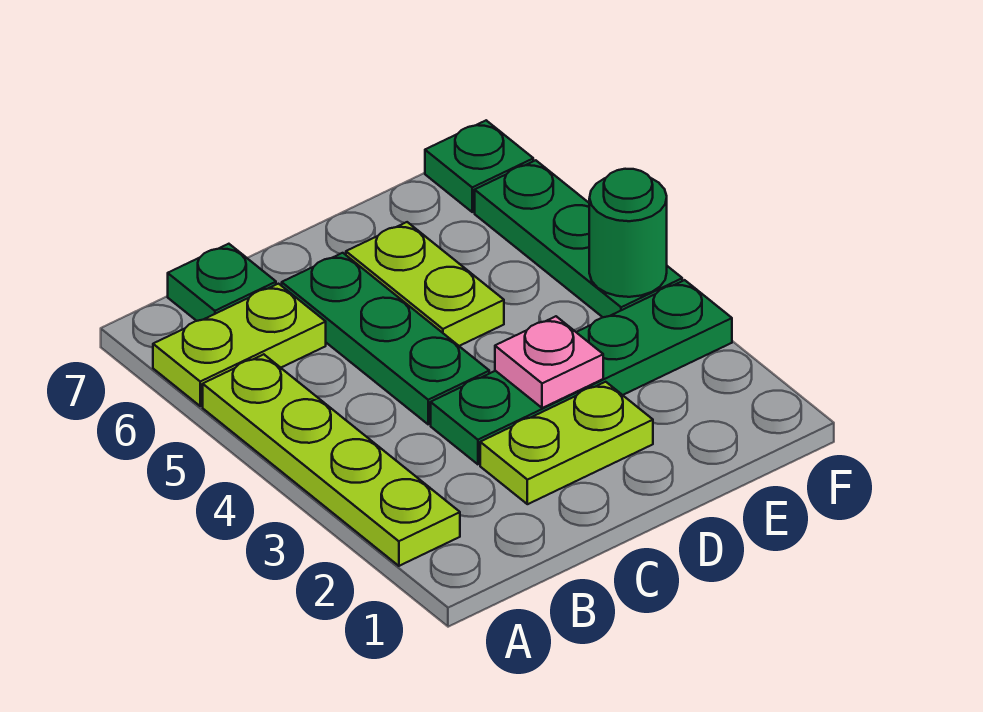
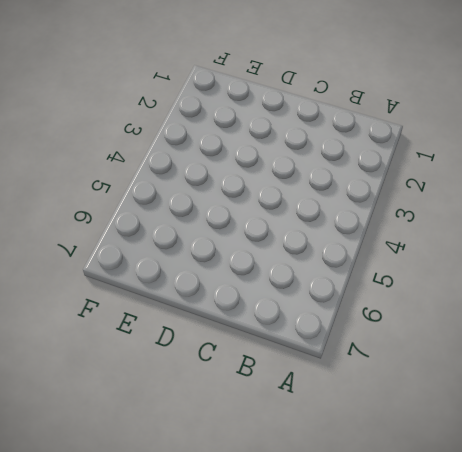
none -> lime plate A2:A5 level 1
none -> lime plate A6:B6 level 1

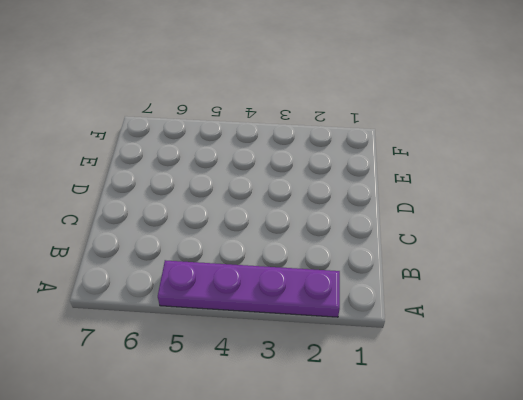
purple plate A2:A5 level 1 -> lime plate A2:A5 level 1
none -> lime plate A6:B6 level 1
none -> green plate B7 level 1

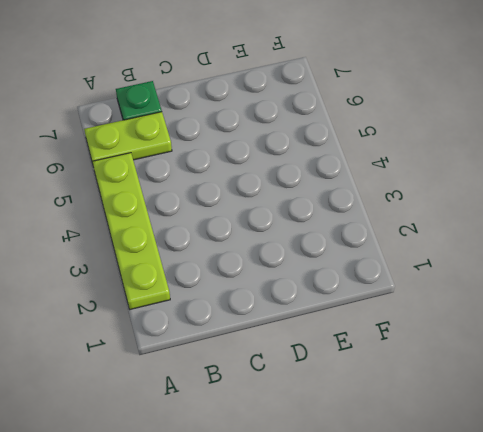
none -> lime plate C2:D2 level 1
none -> green plate C3:F3 level 1

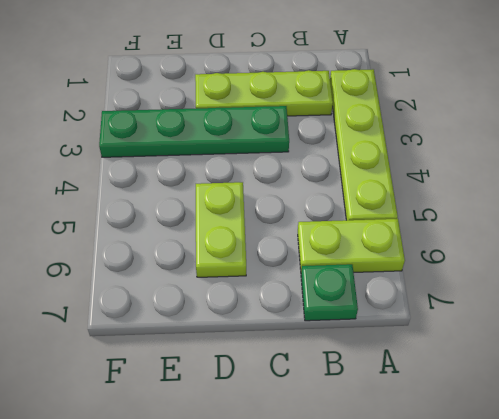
lime plate B2:D2 level 1 -> lime plate C2:D2 level 1
none -> green plate C4:C6 level 1
none -> green plate F4:F6 level 1

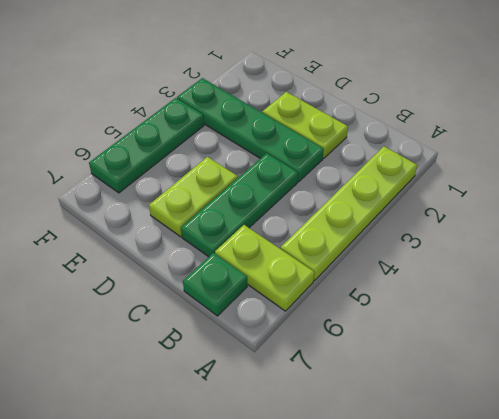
none -> green plate F7 level 1
none -> pink plate D3 level 2

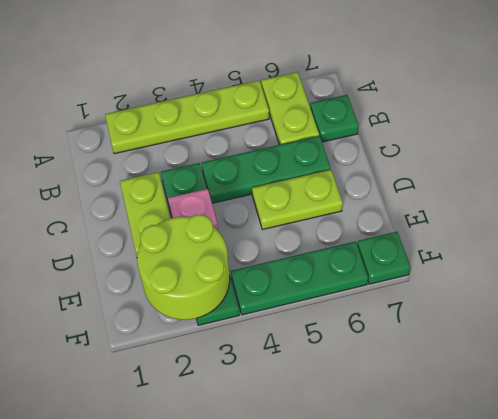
lime round brick E2:F3 level 2 -> none
none -> green round brick F4 level 2

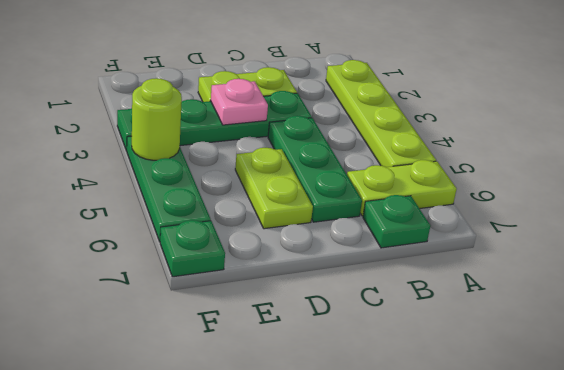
lime round brick F4 level 2 -> green round brick F4 level 2

